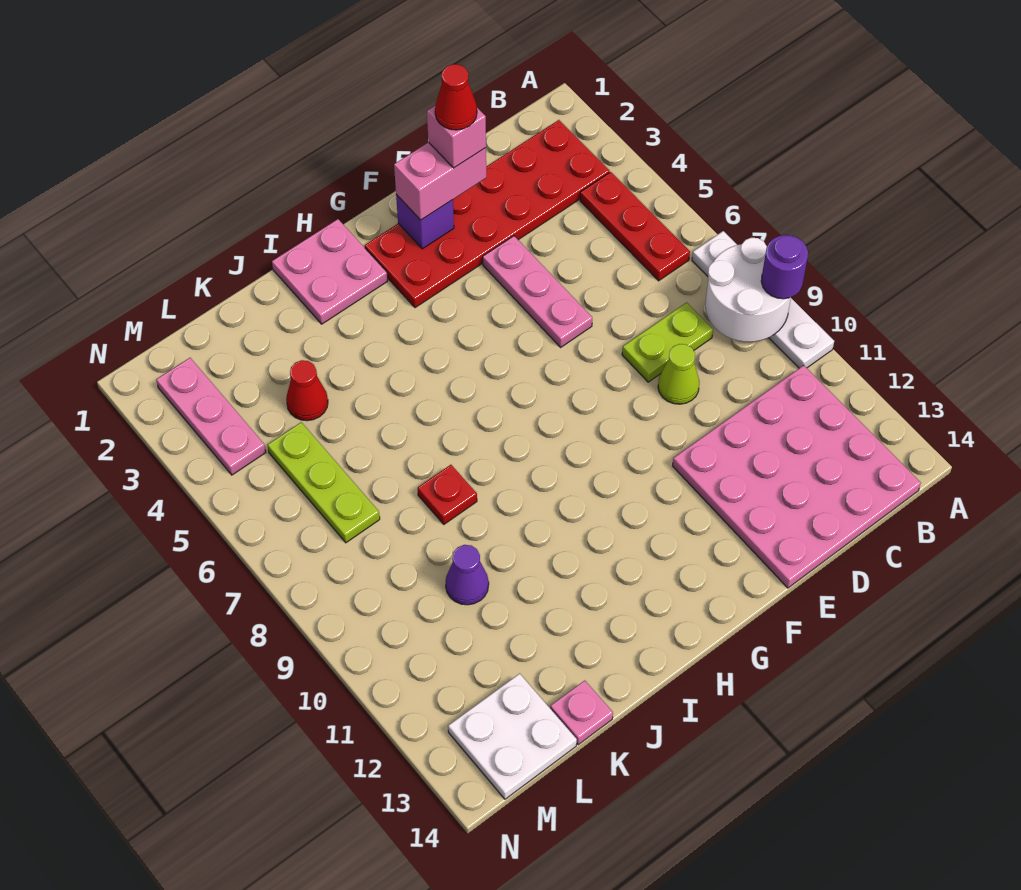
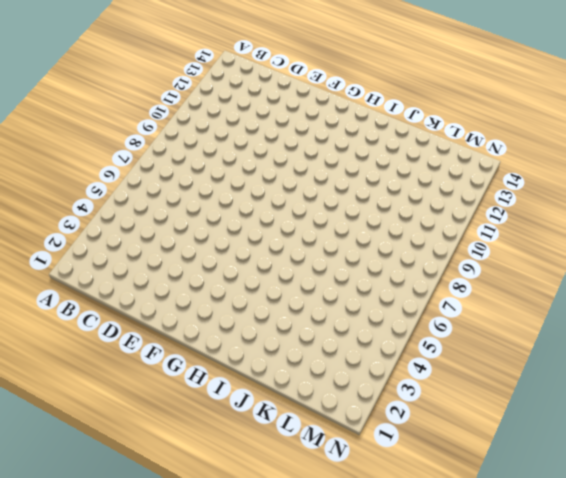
none -> white plate A7:A10 level 1
none -> red plate B2:G3 level 1
none -> red plate B4:B6 level 1

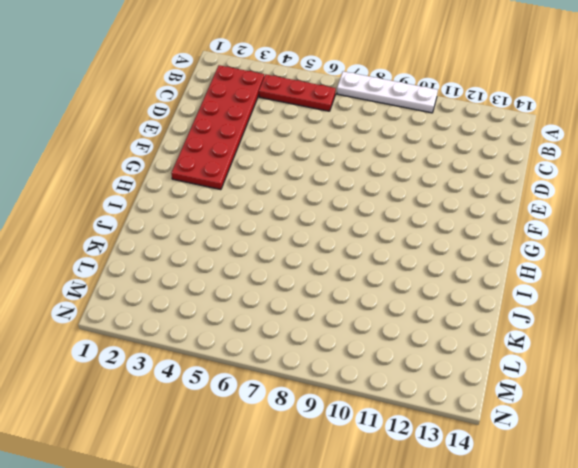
none -> pink plate B11:E14 level 1
none -> lime plate C8:D8 level 1
none -> lime cone D9 level 1

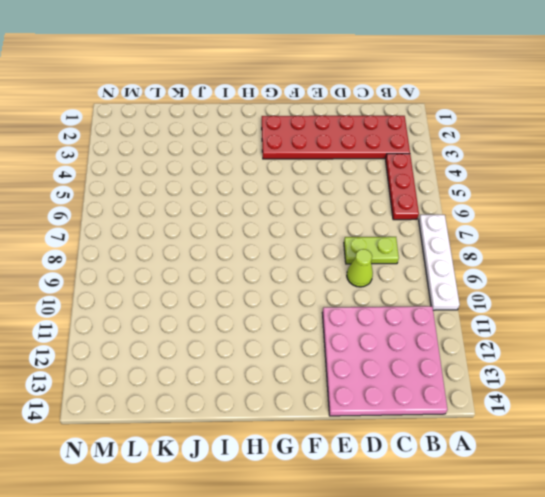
none -> pink plate E4:E6 level 1
none -> pink plate H1:I2 level 1
none -> red plate J8 level 1

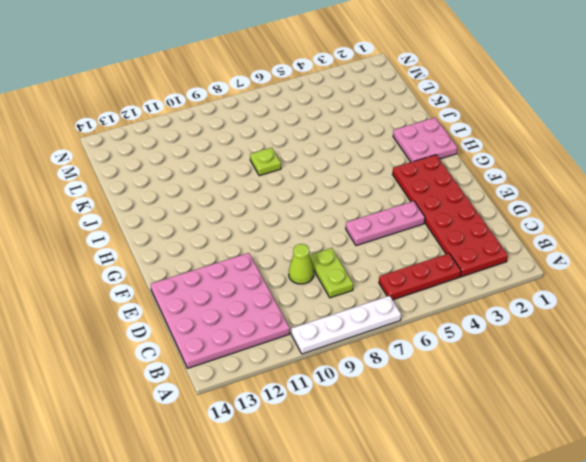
lime plate J8 level 1 -> red plate J8 level 1
none -> red cone K4 level 1
none -> purple cone K10 level 1
none -> pink plate K14 level 1

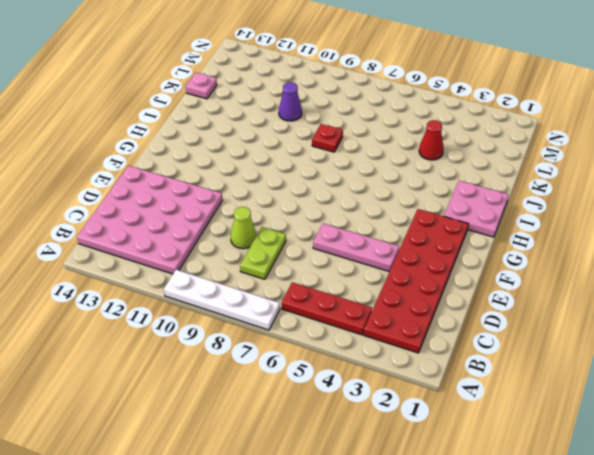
none -> lime plate L5:L7 level 1
none -> white plate L13:M14 level 1
none -> pink plate M2:M4 level 1

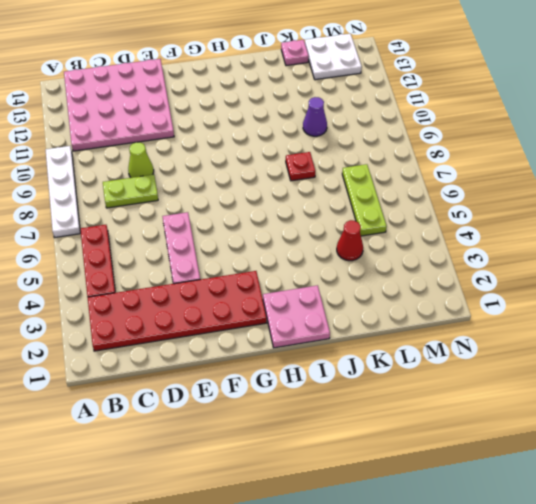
none -> pink plate M2:M4 level 1
none -> white round brick A8:B9 level 2
none -> purple brick F2 level 2

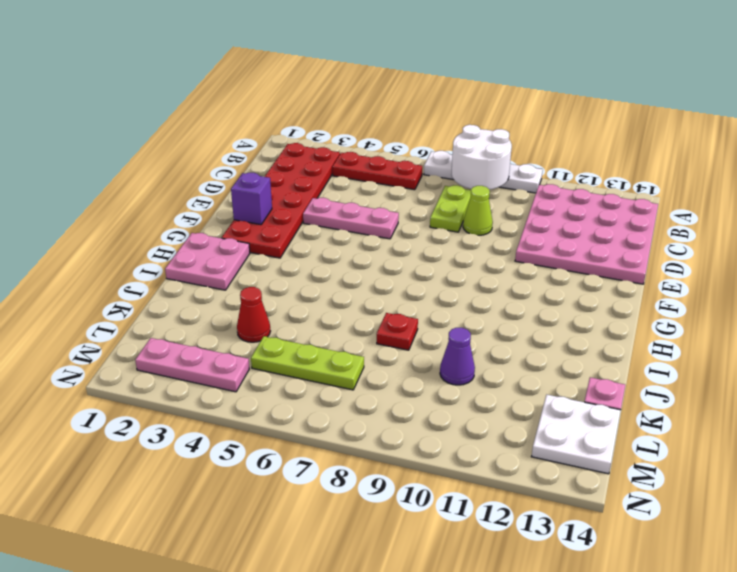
none -> purple round brick A9 level 3
none -> pink brick E2:F2 level 3
none -> pink brick E2 level 4

